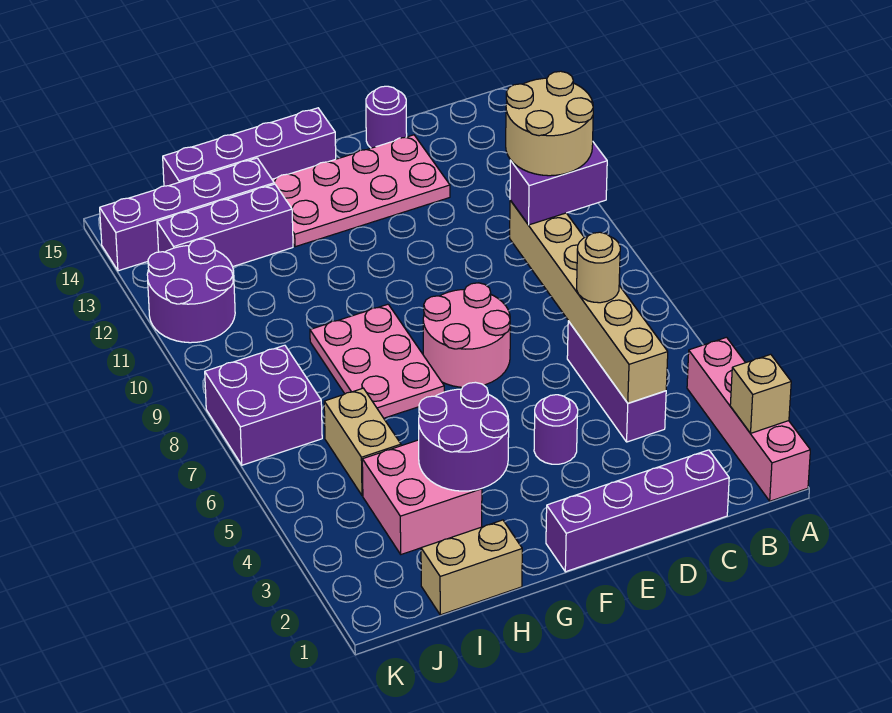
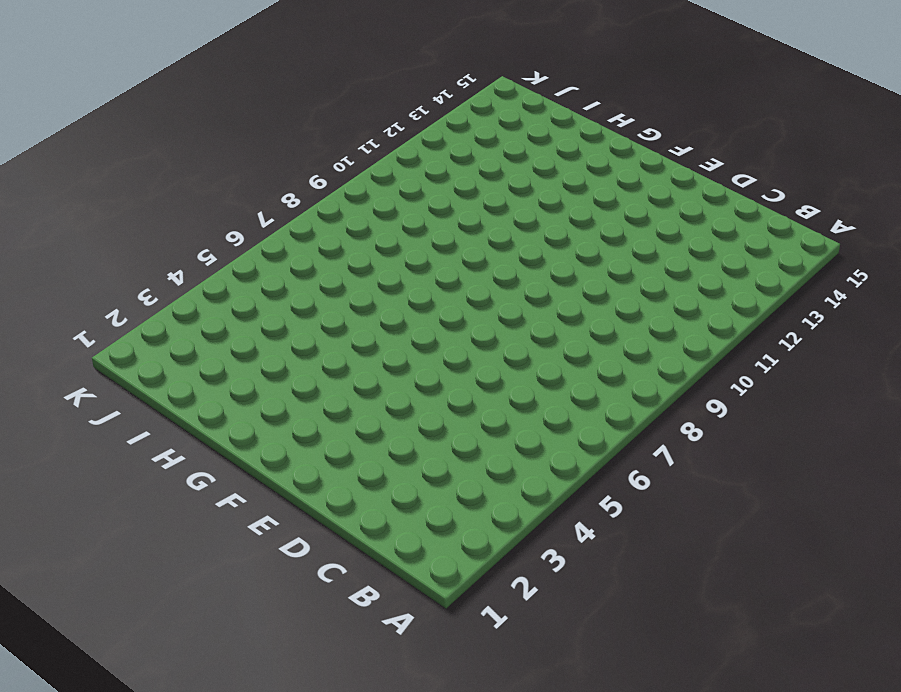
none -> pink brick A1:A4 level 1
none -> purple brick C1:F1 level 1
none -> purple brick C4:C6 level 1

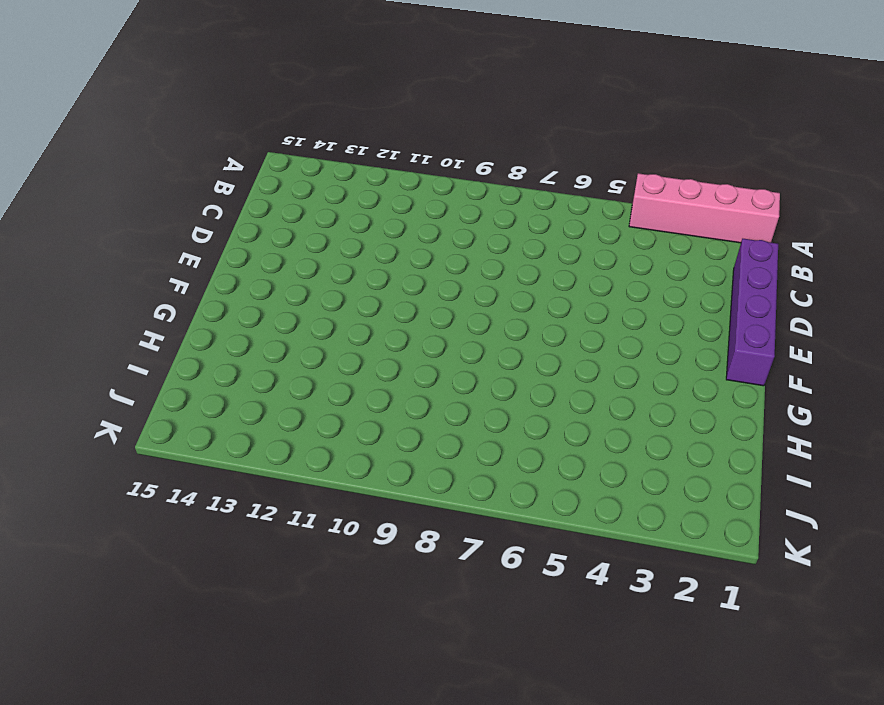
none -> purple brick C4:C6 level 1
none -> pink plate D13:G14 level 1
none -> purple round brick D15 level 1

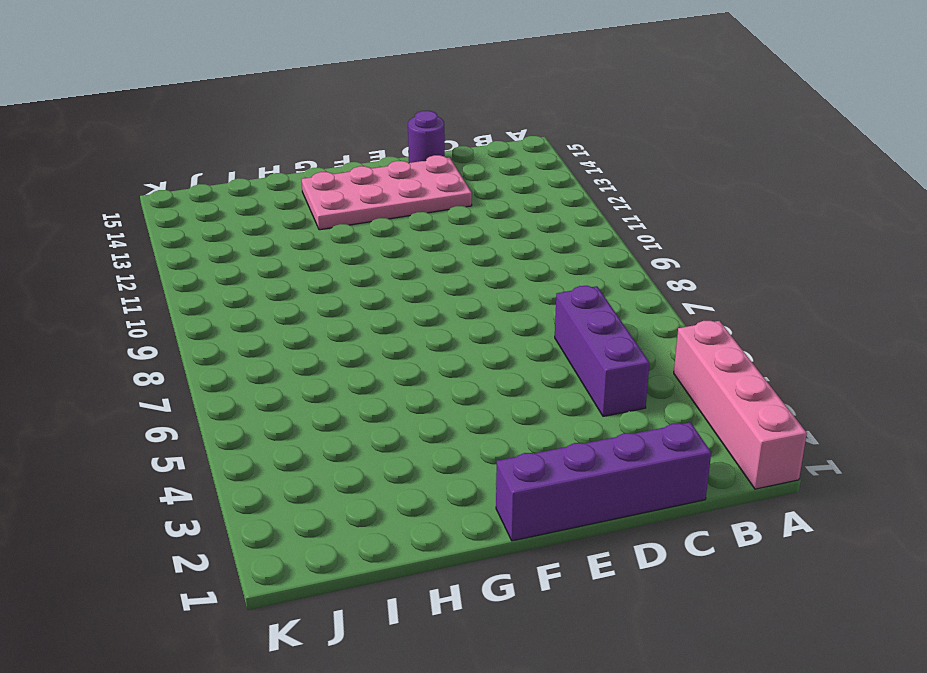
none -> purple round brick E4 level 1
none -> pink round brick E7:F8 level 1
none -> purple brick F15:I15 level 1

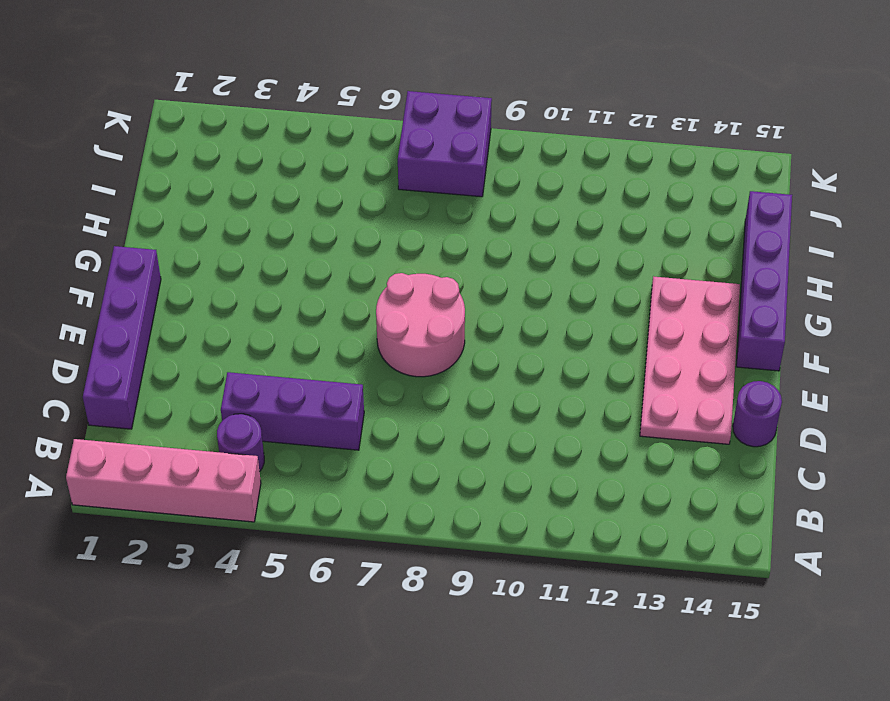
purple round brick B4 level 1 -> purple round brick E4 level 1
none -> pink plate G7:H9 level 1
none -> tan brick H1:I1 level 1
none -> pink brick H3:I4 level 1

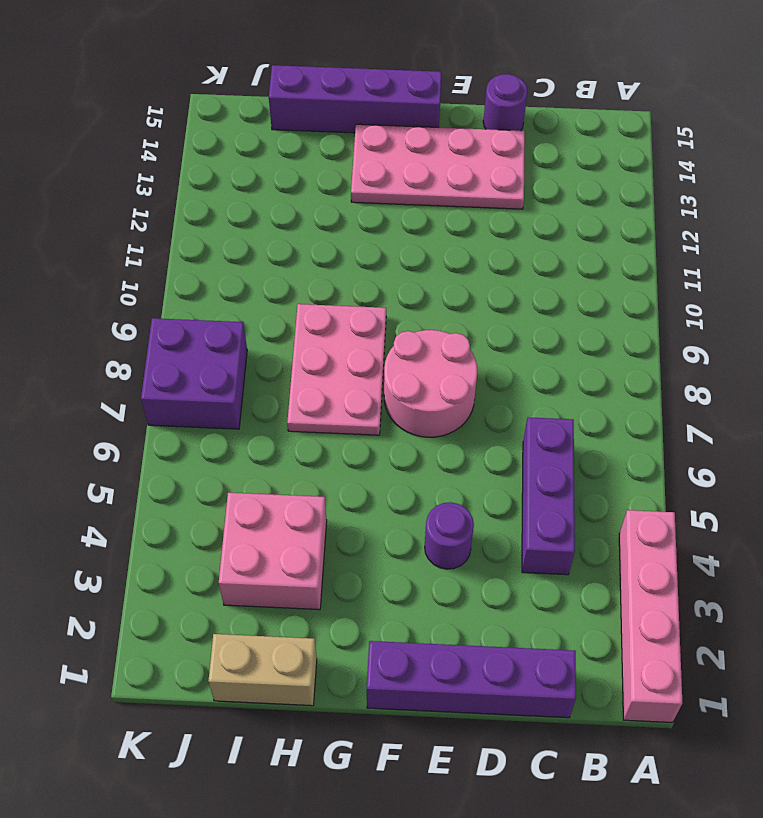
none -> purple brick H13:J13 level 1
none -> purple brick H14:K14 level 1
none -> tan brick I5:I6 level 1

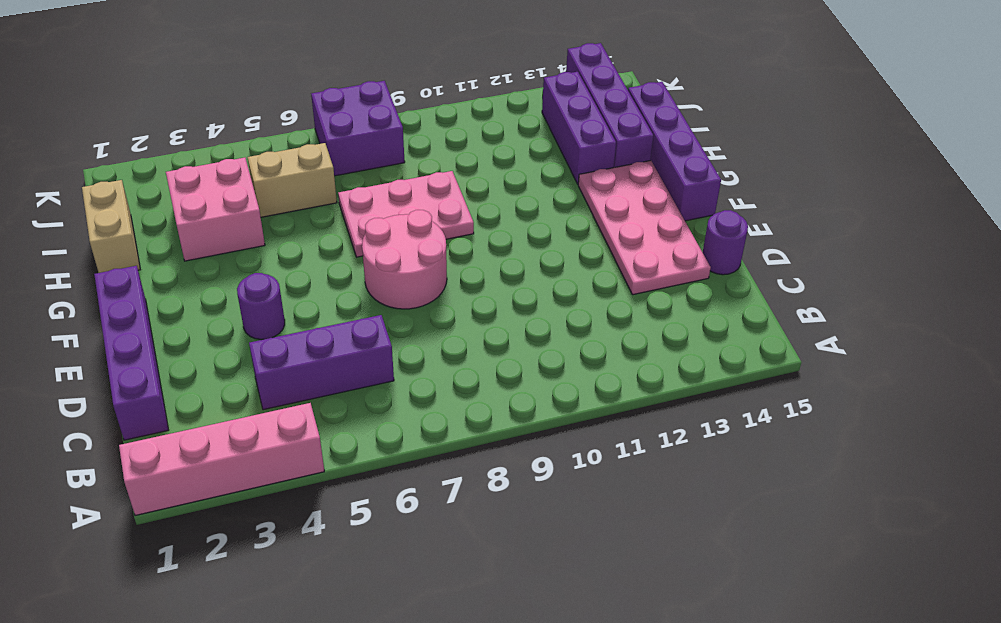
none -> purple round brick J11:K12 level 1
none -> tan brick A2 level 2
none -> tan brick C4:C9 level 2

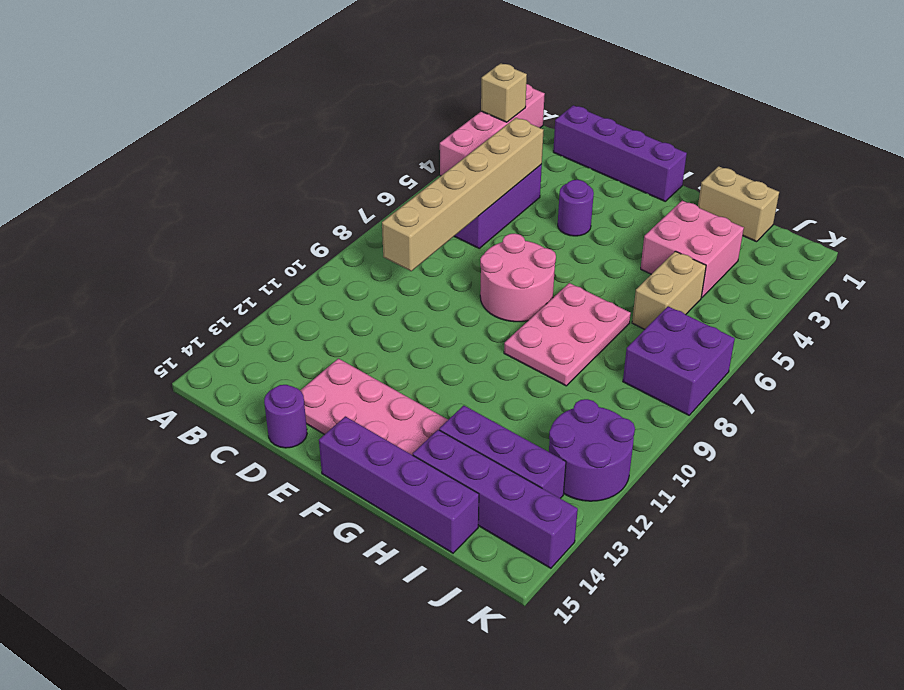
none -> purple round brick G3:H4 level 2
none -> purple brick B9:C9 level 3
none -> tan round brick C6 level 3

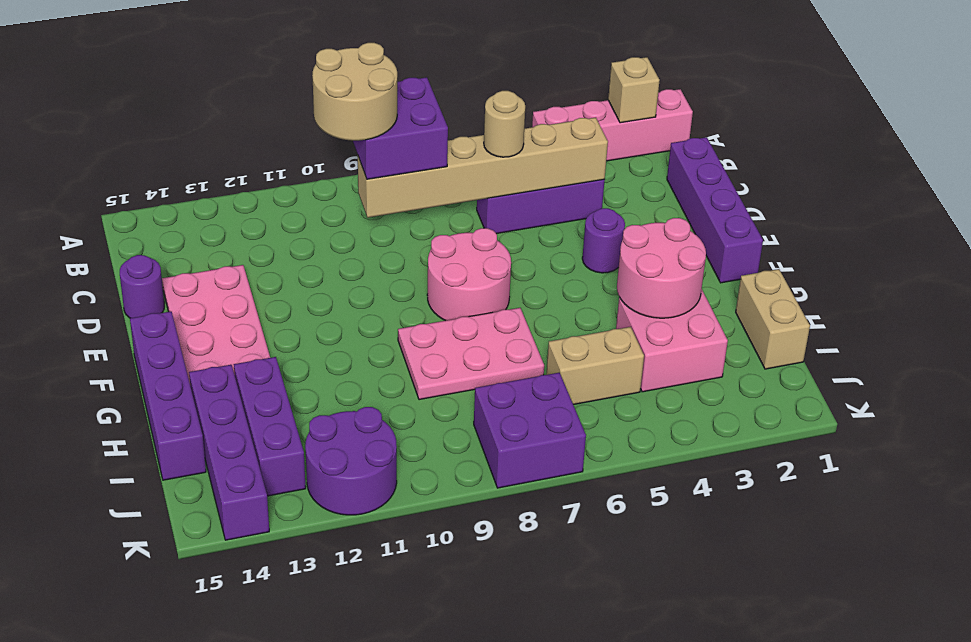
purple brick B8:C9 level 3 -> purple brick B9:C9 level 3
pink round brick G3:H4 level 2 -> purple round brick G3:H4 level 2

